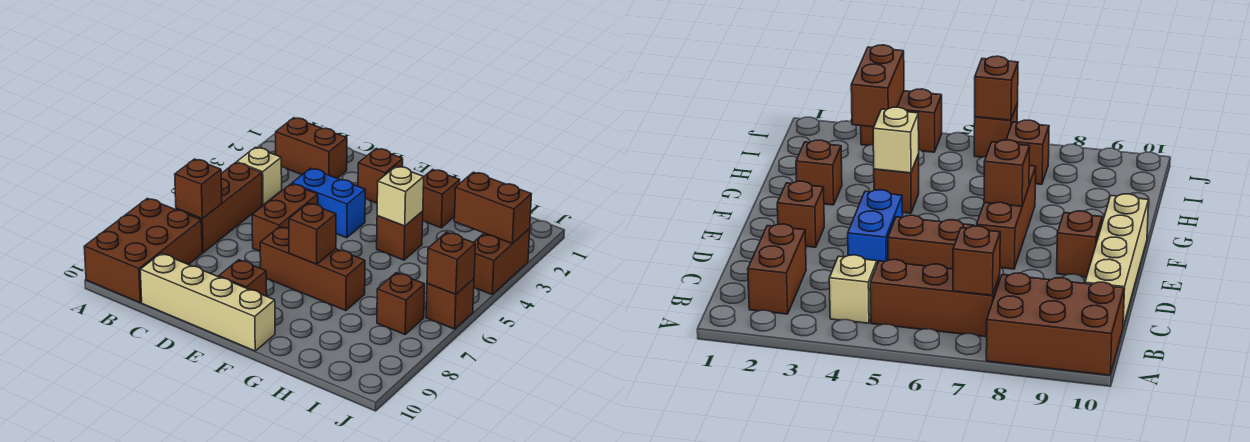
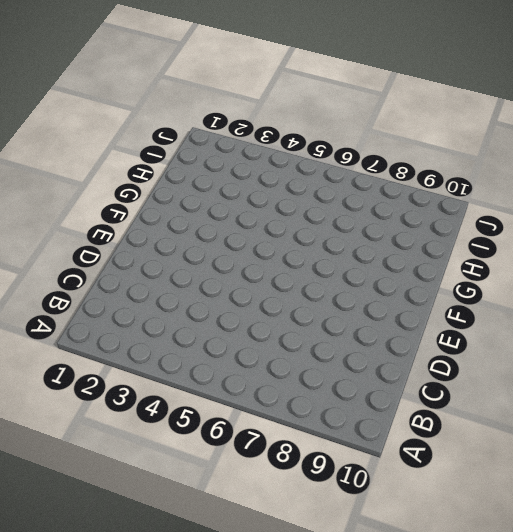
none -> brown brick A8:B10 level 1
none -> brown brick B2:C2 level 1
none -> tan brick B4 level 1

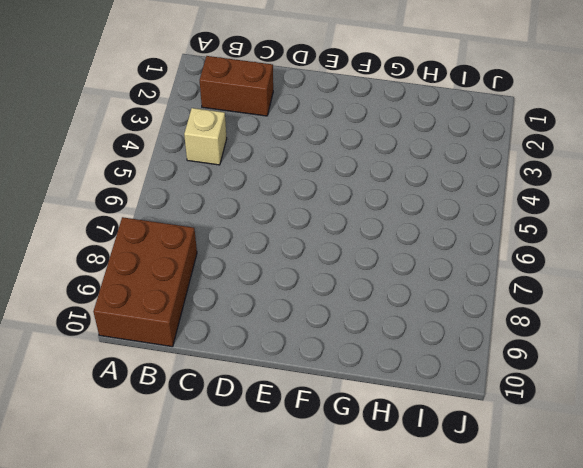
none -> brown brick B5:B7 level 1
none -> tan brick C10:F10 level 1
none -> blue brick D4:E4 level 1

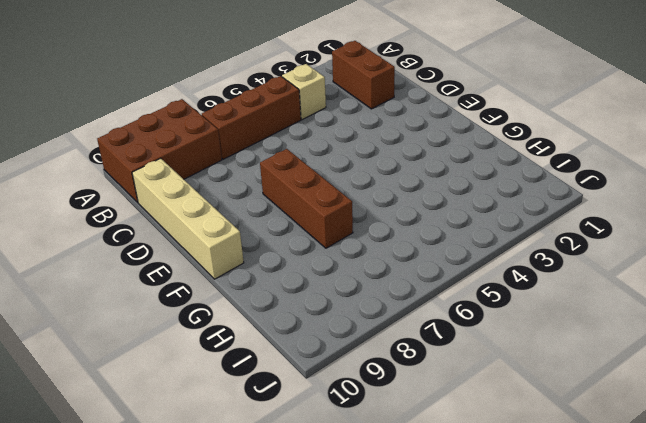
none -> blue brick D4:E4 level 1
none -> brown brick D5:D6 level 1
none -> brown brick E2 level 1

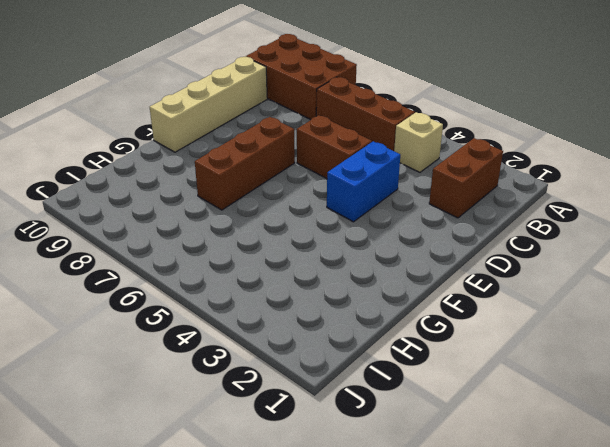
none -> brown brick E2 level 1
none -> brown brick E9 level 1
none -> brown brick G2 level 1

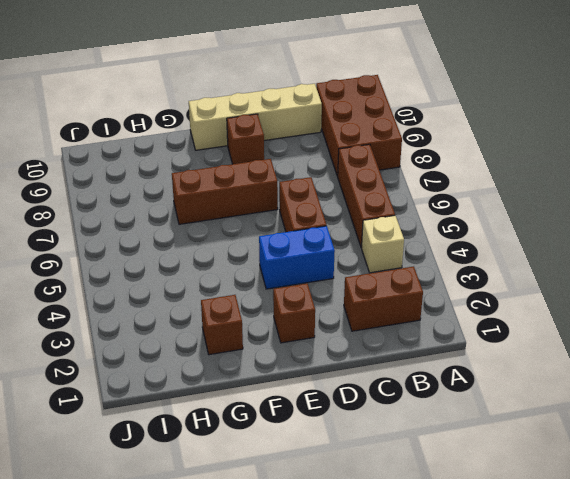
none -> brown brick G4 level 1
none -> brown brick I7 level 1
none -> brown brick J3:J4 level 1

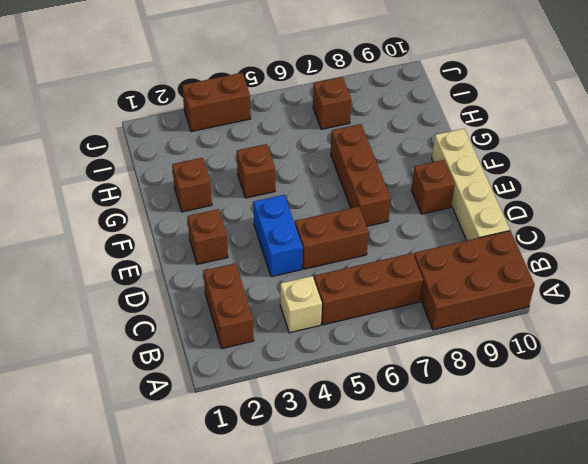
none -> brown brick J6 level 1
none -> brown brick B7 level 2
none -> brown brick F7 level 2

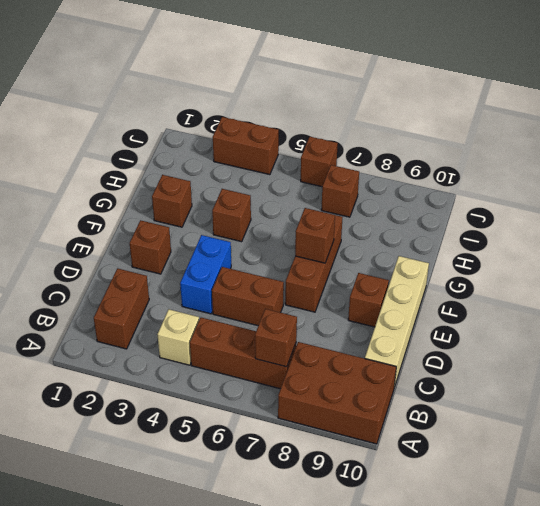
none -> tan brick G4 level 2
none -> brown brick I3:J3 level 2
none -> brown brick J6 level 2

